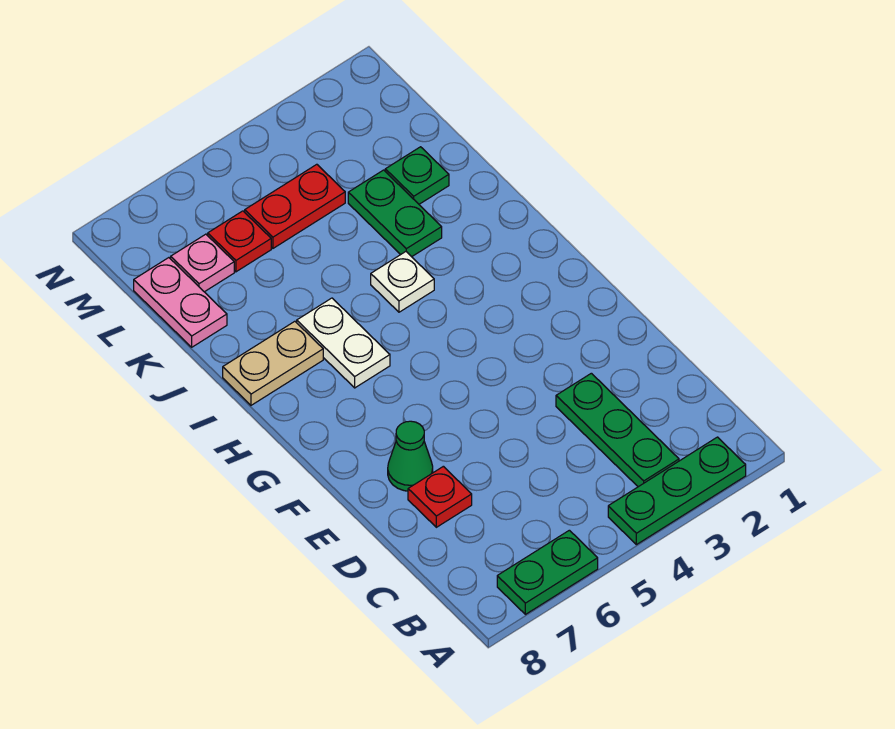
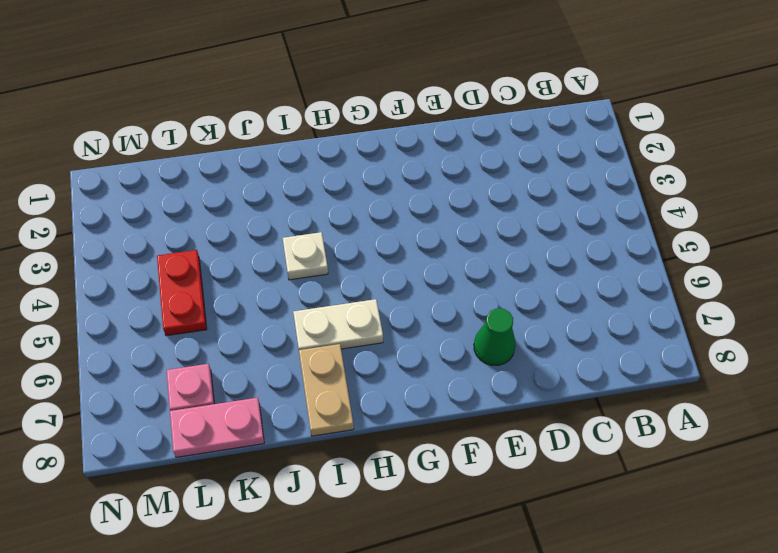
none -> green plate A2:A4 level 1
none -> green plate A6:A7 level 1
none -> green plate B3:D3 level 1

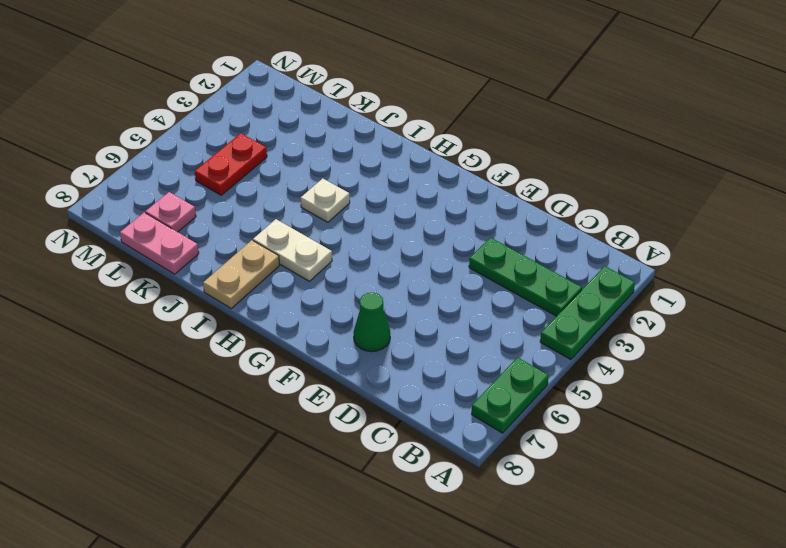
none -> red plate D7 level 1
none -> green plate J3:K3 level 1
none -> green plate K2 level 1

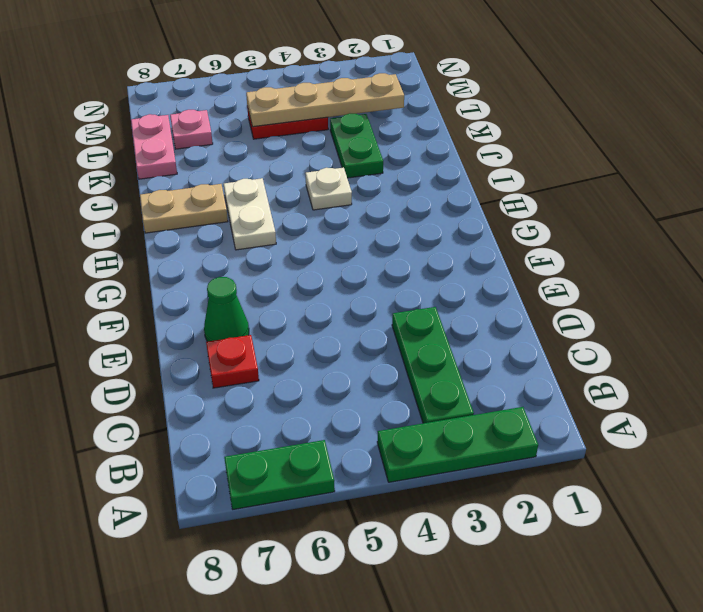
tan plate L2:L5 level 2 -> none
none -> green plate K2 level 1
none -> red plate L6 level 1

